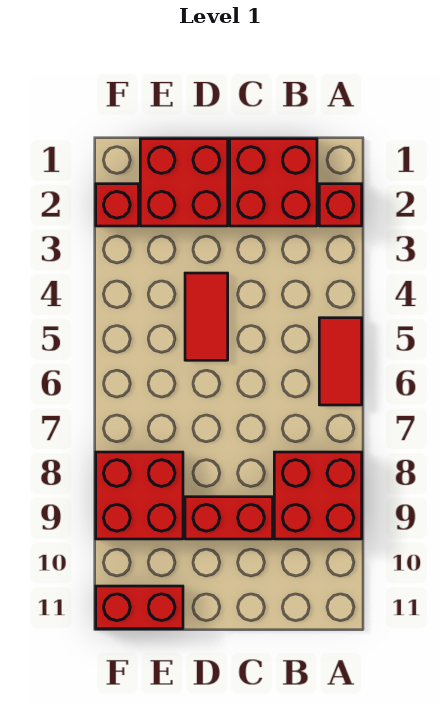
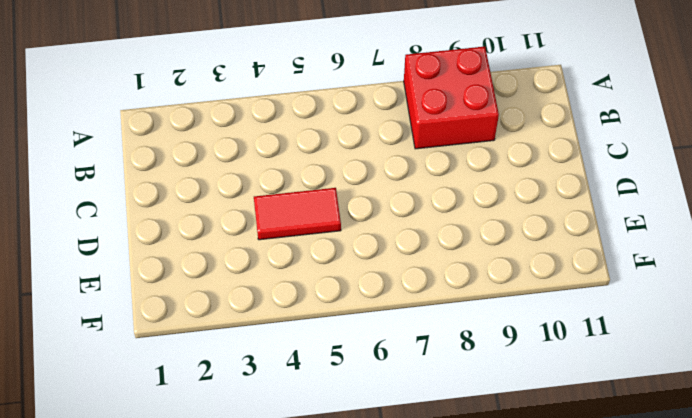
none -> red brick A2 level 1
none -> red tile A5:A6 level 1

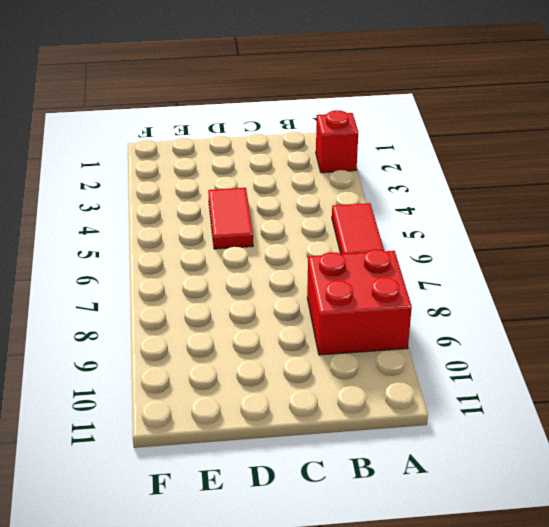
none -> red brick B1:C2 level 1
none -> red brick C9:D9 level 1

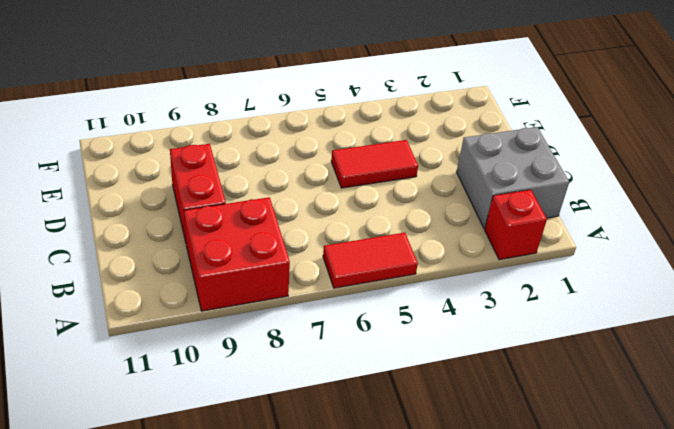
grey brick B1:C2 level 1 -> red brick B1:C2 level 1
none -> red brick D1:E2 level 1
none -> red brick E8:F9 level 1

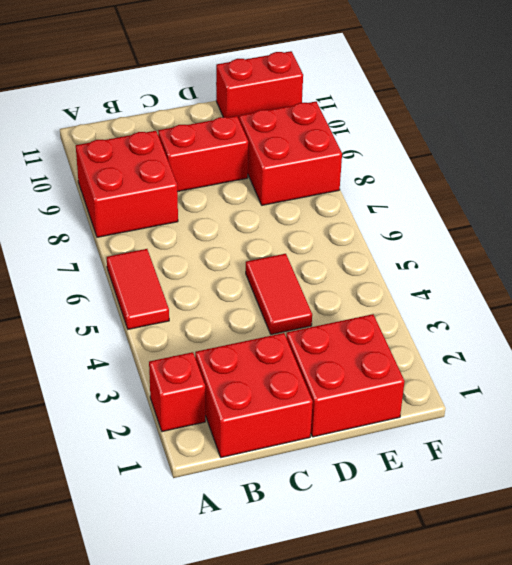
none -> red brick F2 level 1

